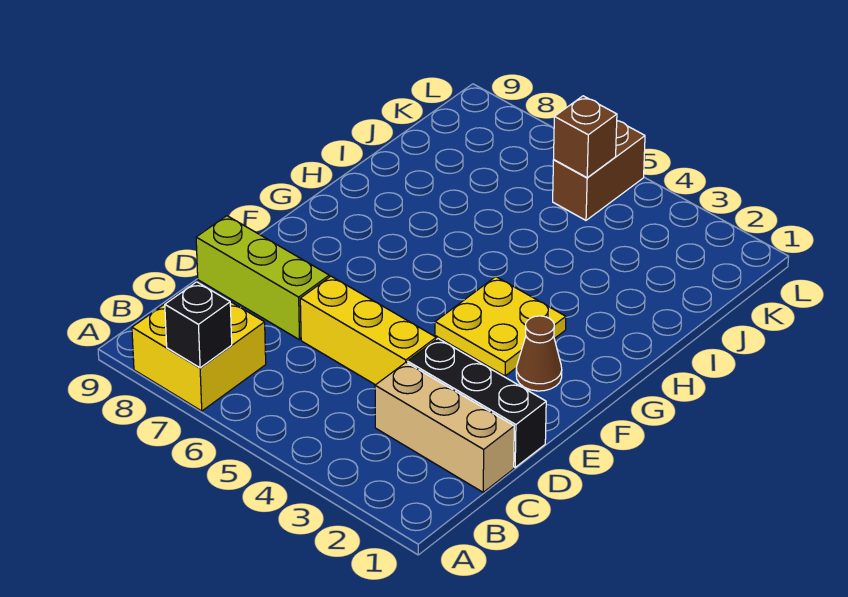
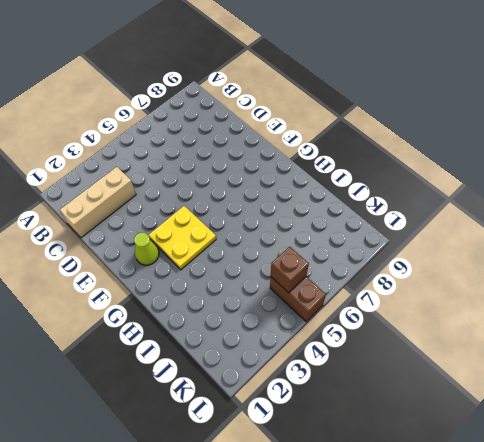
lime cone F2 level 1 -> brown cone F2 level 1
none -> yellow brick A7:B8 level 1
none -> black brick D1:D3 level 1

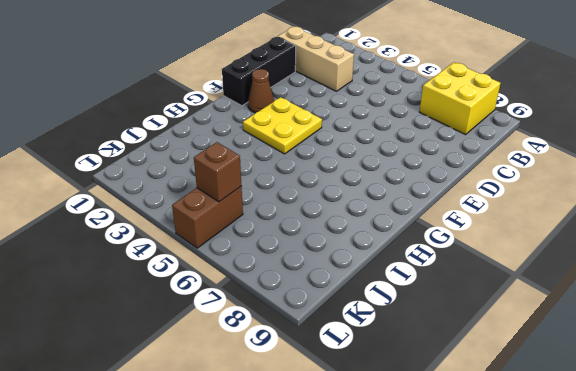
black brick D1:F1 level 1 -> black brick D1:D3 level 1
none -> yellow brick D4:D6 level 1
none -> lime brick D7:D9 level 1

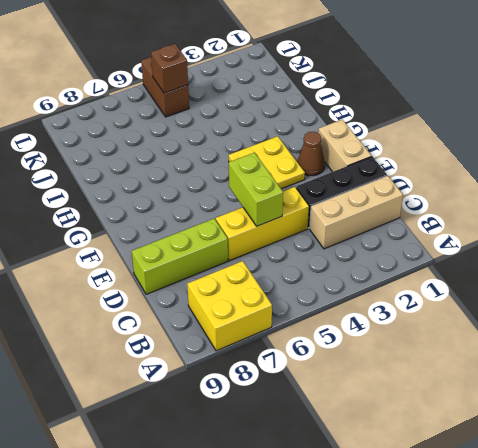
lime brick D5:E5 level 2 -> none
tan brick E1:F1 level 1 -> none
none -> black brick A7 level 2

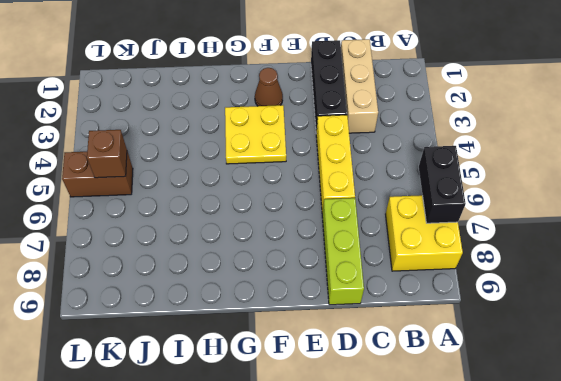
black brick A6:A7 level 2 -> black brick A7 level 2

